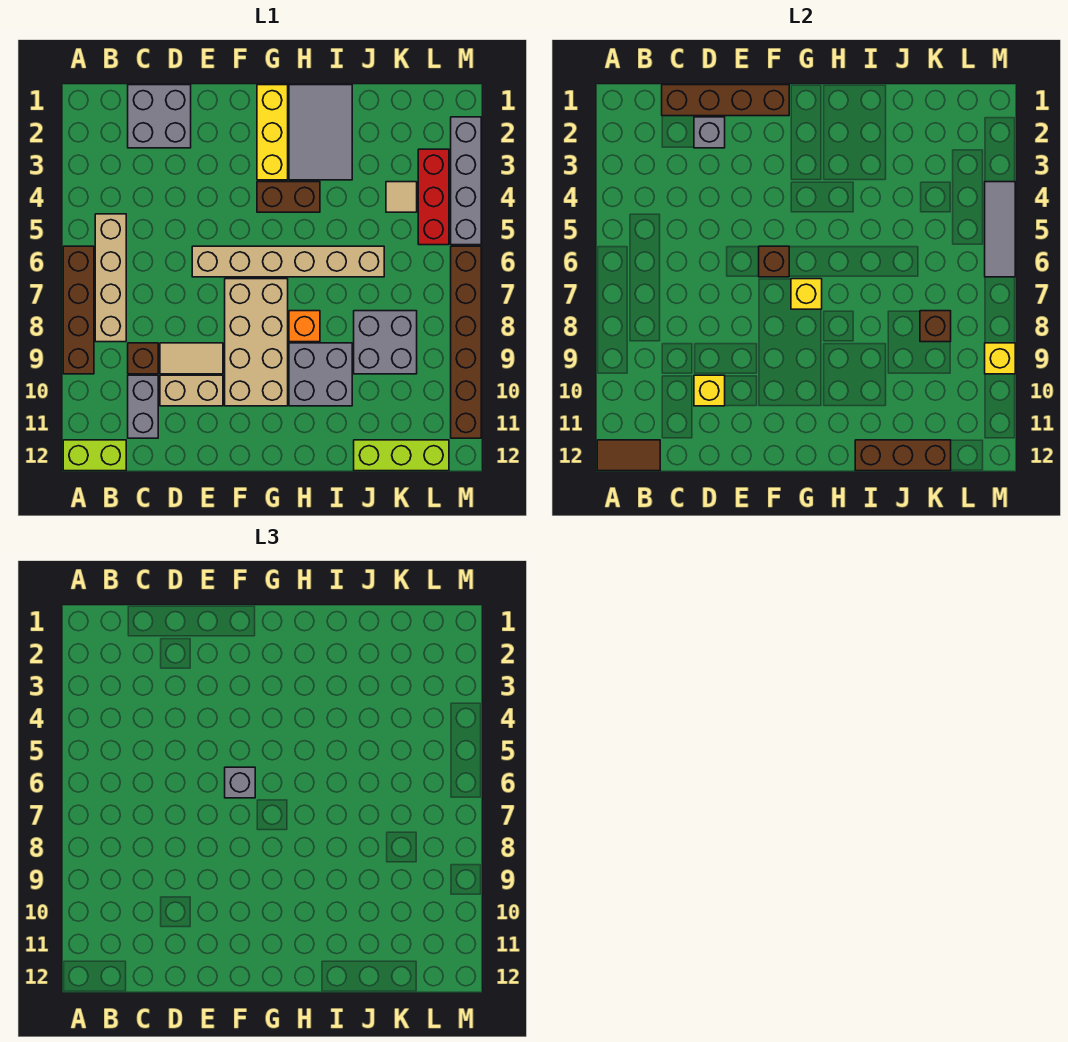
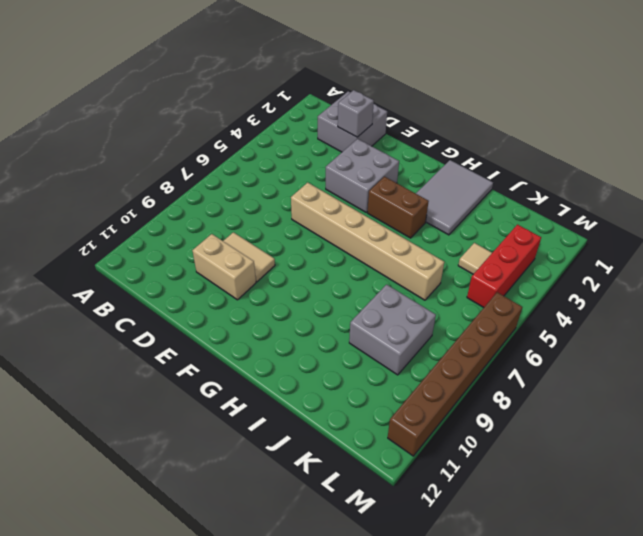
grey brick E3:F4 level 1 -> grey brick H9:I10 level 1
none -> brown brick A6:A9 level 1
none -> lime brick A12:B12 level 1
none -> tan brick B5:B8 level 1
none -> brown brick C9 level 1

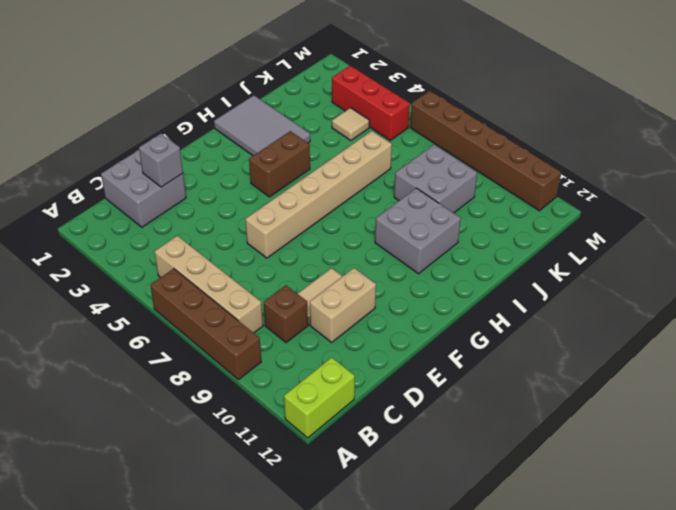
none -> grey brick C10:C11 level 1
none -> tan brick F7:G10 level 1
none -> yellow brick G1:G3 level 1
none -> orange brick H8 level 1

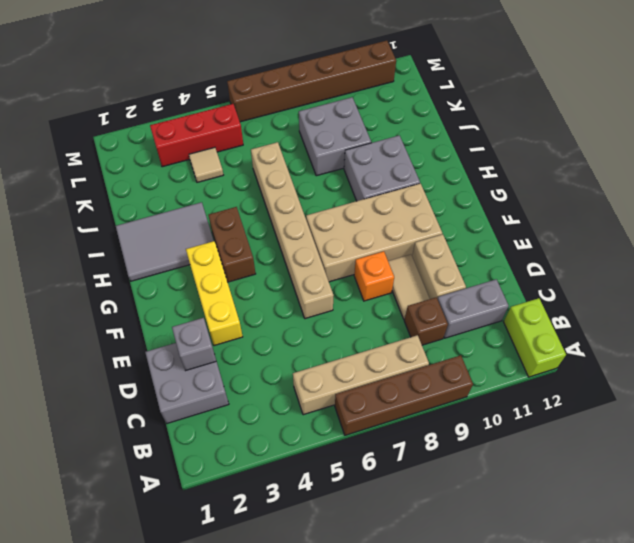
yellow brick E3:G3 level 1 -> yellow brick G1:G3 level 1
orange brick E8 level 1 -> orange brick H8 level 1
none -> lime brick J12:L12 level 1
none -> grey brick M2:M5 level 1
none -> brown tile A12:B12 level 2
none -> brown brick C1:F1 level 2

